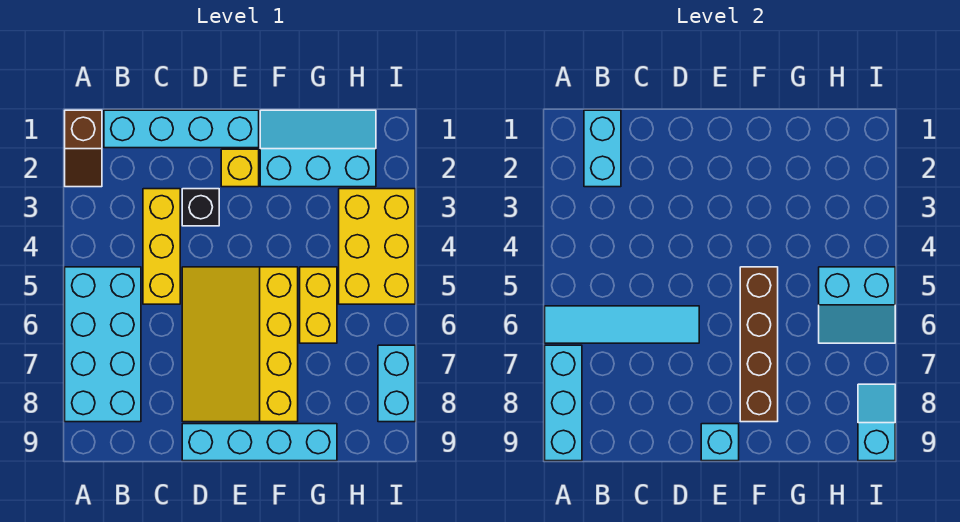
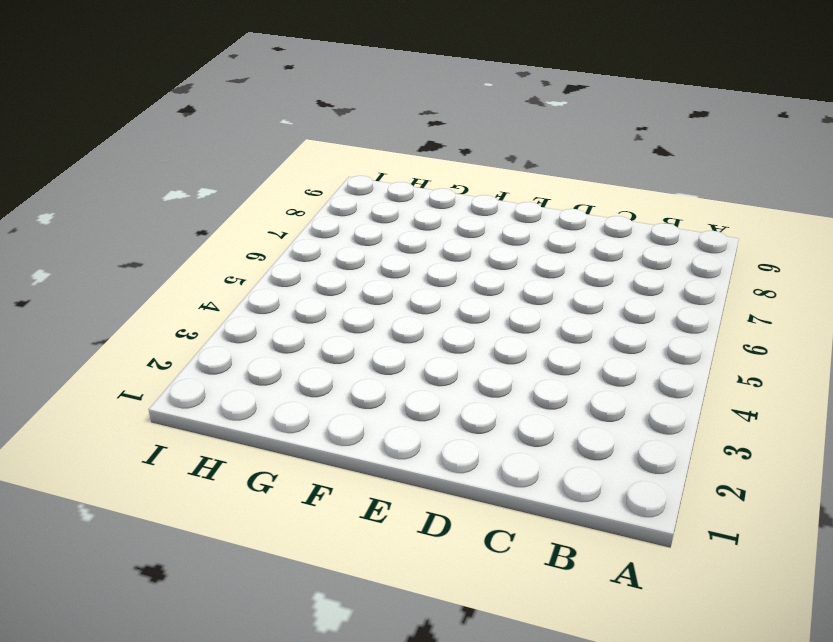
none -> brown slope A1:A2 level 1 top 1
none -> cyan brick A5:B8 level 1
none -> cyan brick B1:E1 level 1

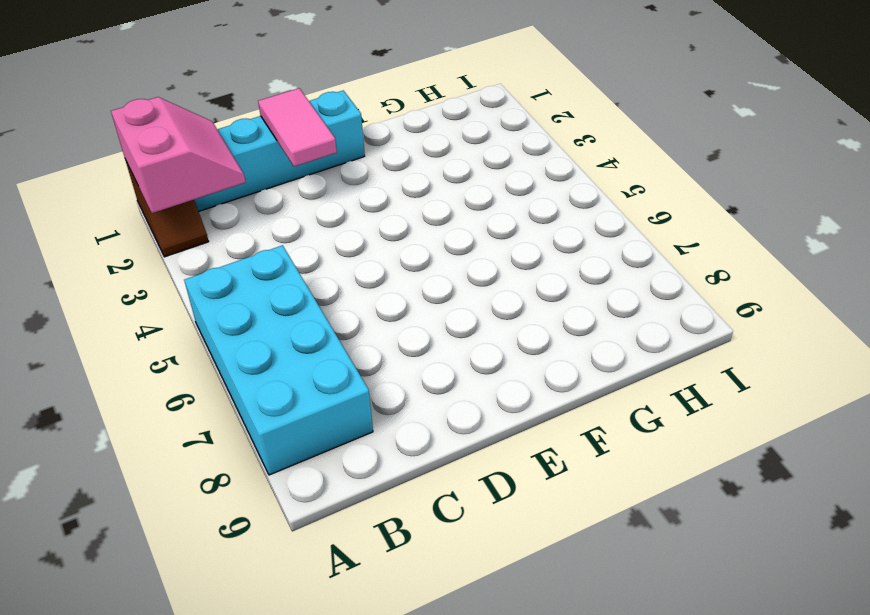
pink slope A1:B2 level 2 top A -> cyan brick B1:B2 level 2
pink tile D1:D2 level 2 -> none
none -> yellow brick C3:C5 level 1
none -> black brick D3 level 1
none -> yellow slope D5:F8 level 1 top F

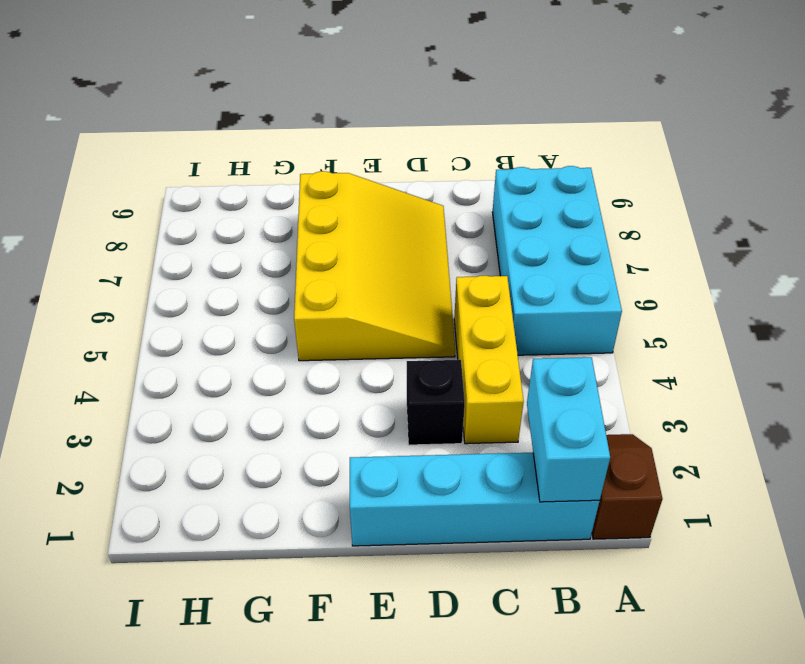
none -> cyan brick D9:G9 level 1
none -> yellow brick E2 level 1
none -> cyan slope F1:H2 level 1 top 2

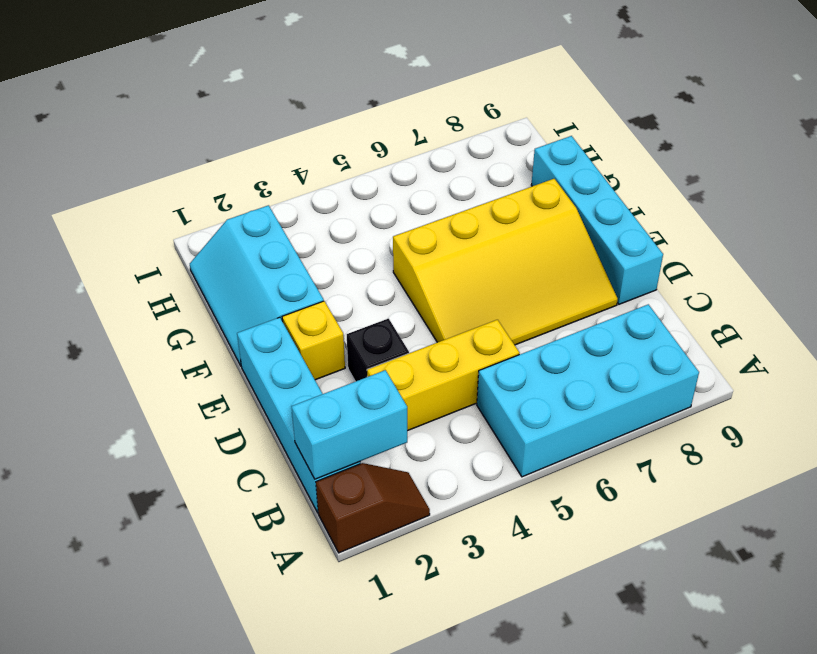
none -> yellow brick G5:G6 level 1
none -> yellow brick H3:I5 level 1
none -> cyan brick I7:I8 level 1

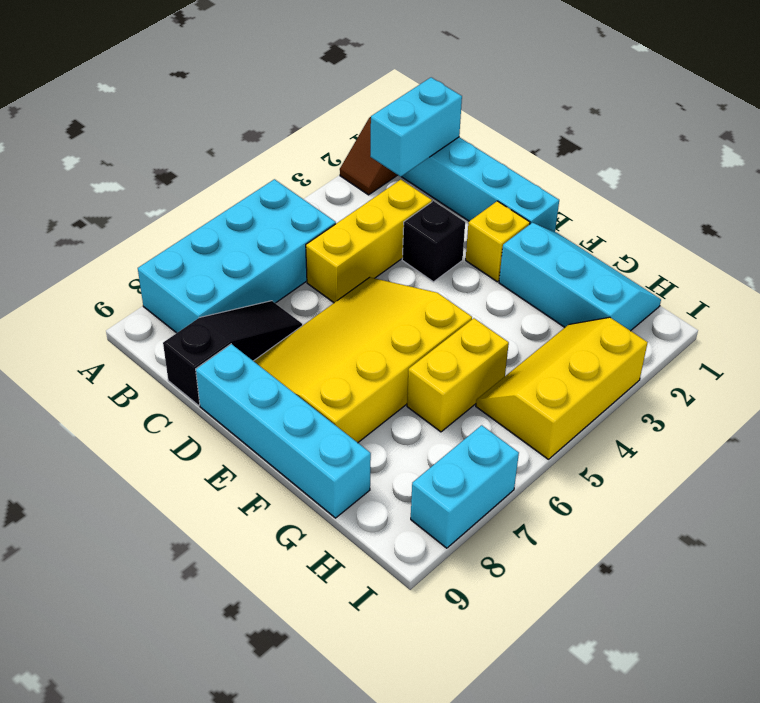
black slope C7:C9 level 1 top 9 -> none
yellow slope H3:I5 level 1 top I -> yellow brick H3:I5 level 1
none -> cyan tile A6:D6 level 2
none -> cyan brick A7:A9 level 2
none -> cyan brick E9 level 2

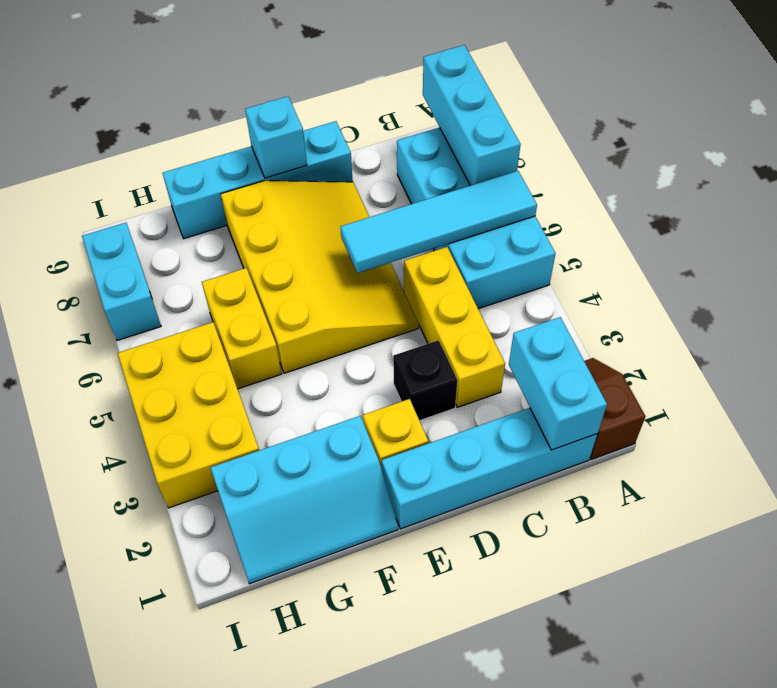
none -> brown brick F5:F8 level 2
none -> cyan slope H5:I6 level 2 top 5
none -> cyan slope I8:I9 level 2 top 9

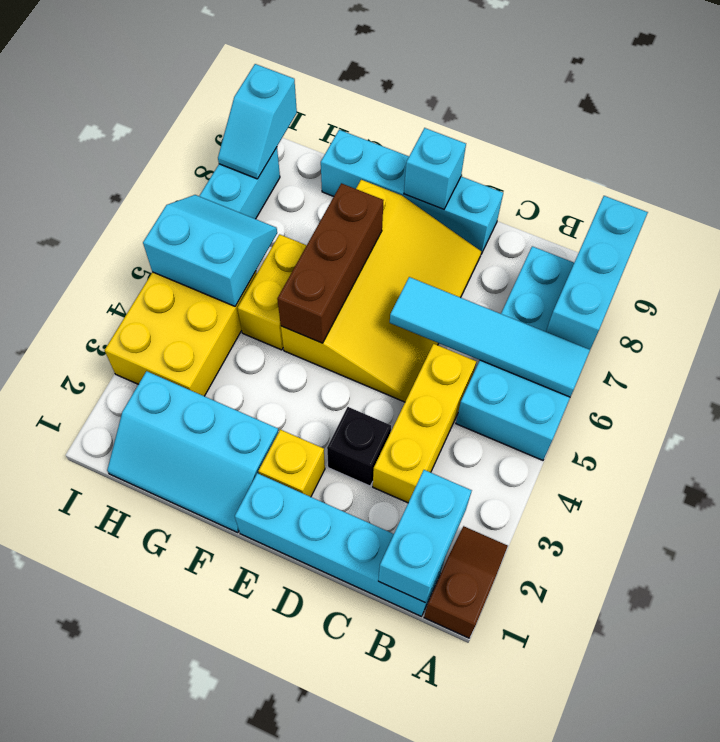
brown brick F5:F7 level 2 -> brown brick F5:F8 level 2

